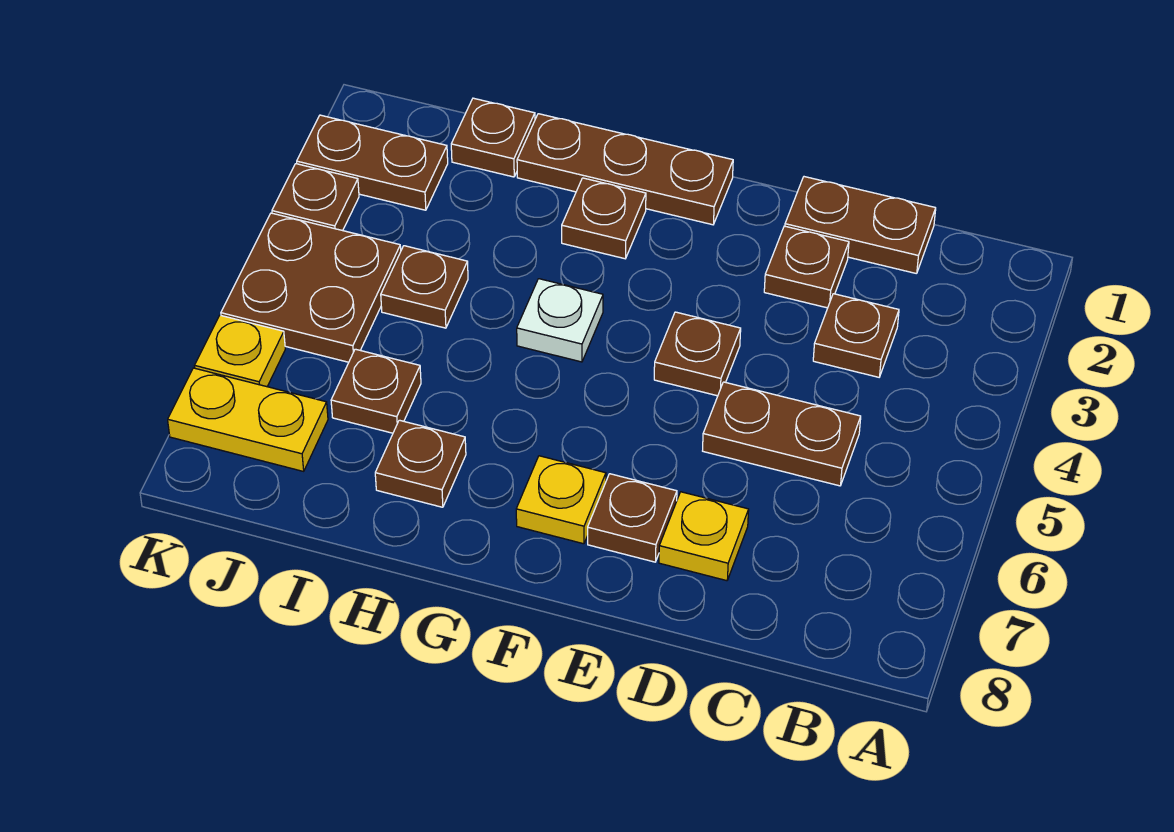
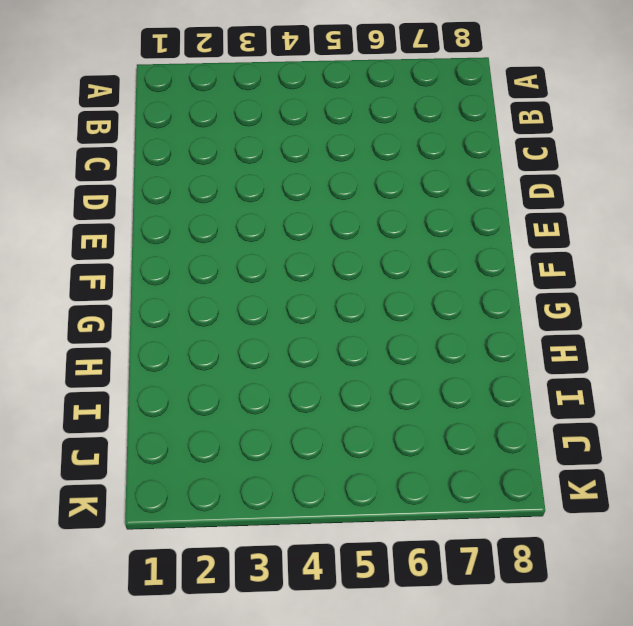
none -> brown plate C1:D1 level 1
none -> brown plate C3 level 1
none -> brown plate C5:D5 level 1

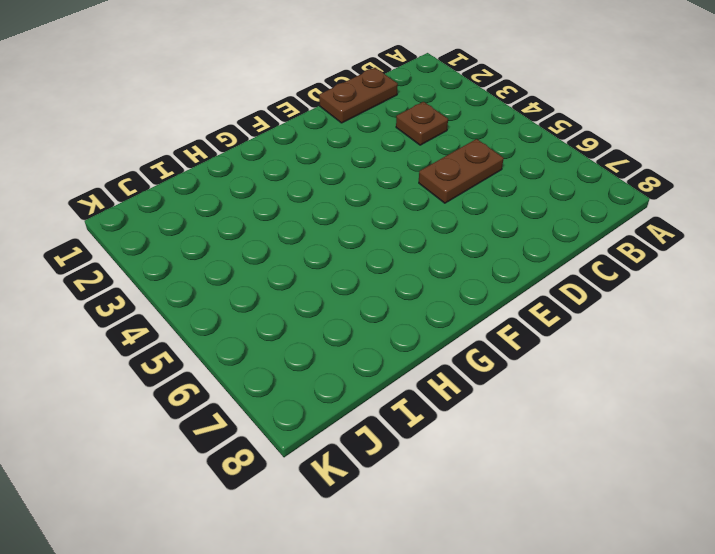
none -> brown plate D2 level 1
none -> yellow plate D7 level 1
none -> brown plate E4 level 1

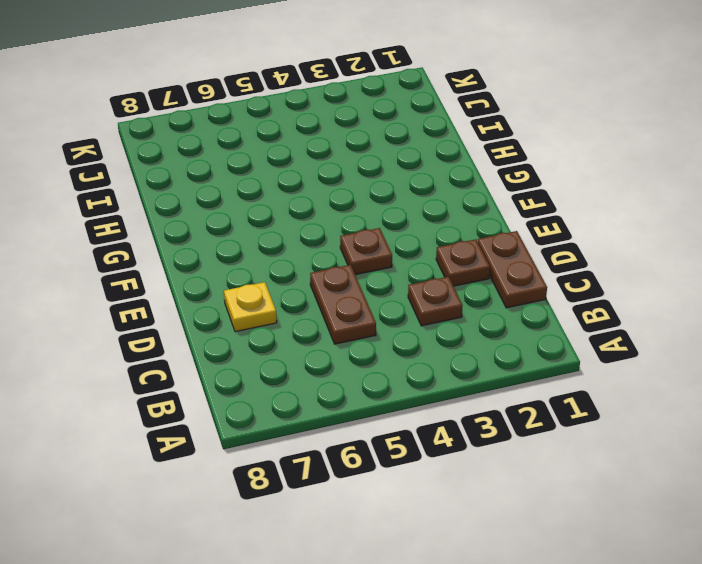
none -> brown plate E7 level 1
none -> brown plate F1:H1 level 1
none -> yellow plate F7 level 1

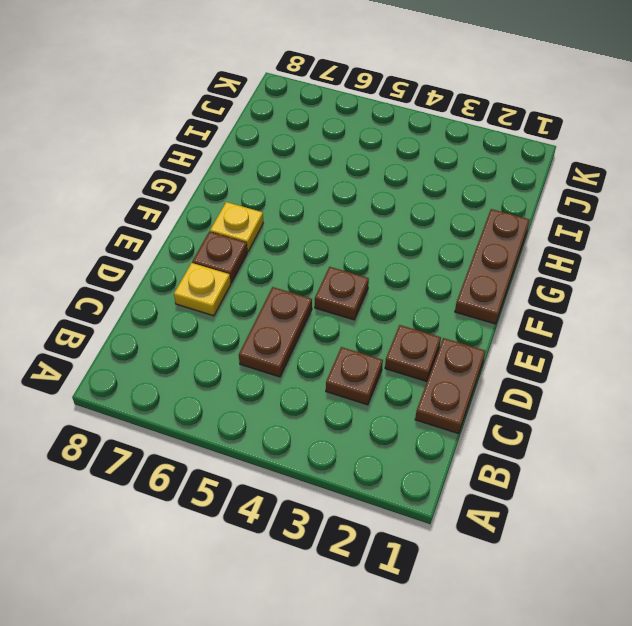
none -> brown plate G2 level 1
none -> white plate G4 level 1
none -> brown plate H7 level 1

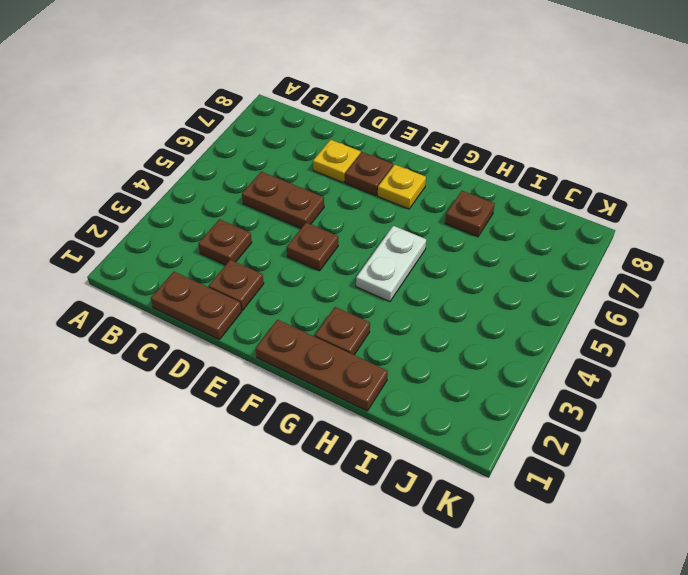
white plate G4:G5 level 1 -> white plate G4 level 1
none -> brown plate I1 level 1
none -> brown plate I4 level 1
none -> brown plate I6 level 1

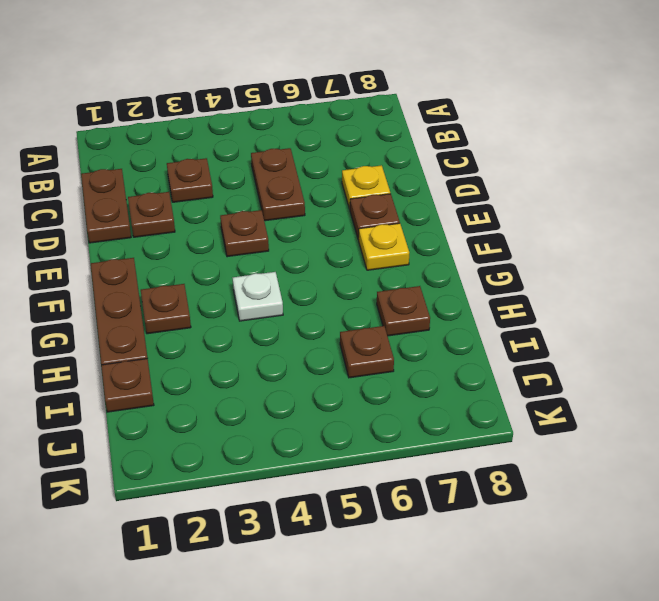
none -> brown plate I4 level 1
none -> brown plate J2:K2 level 1
none -> brown plate J4:K5 level 1

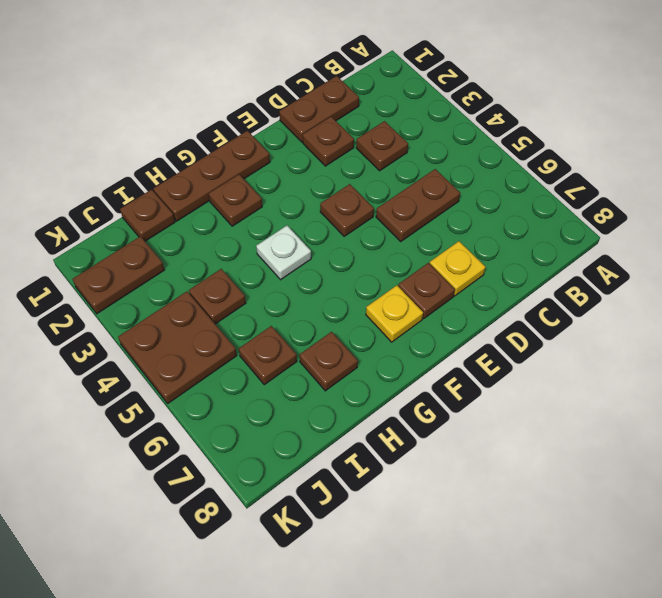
none -> yellow plate J7:K7 level 1
none -> brown plate K3 level 1
none -> yellow plate K6 level 1

